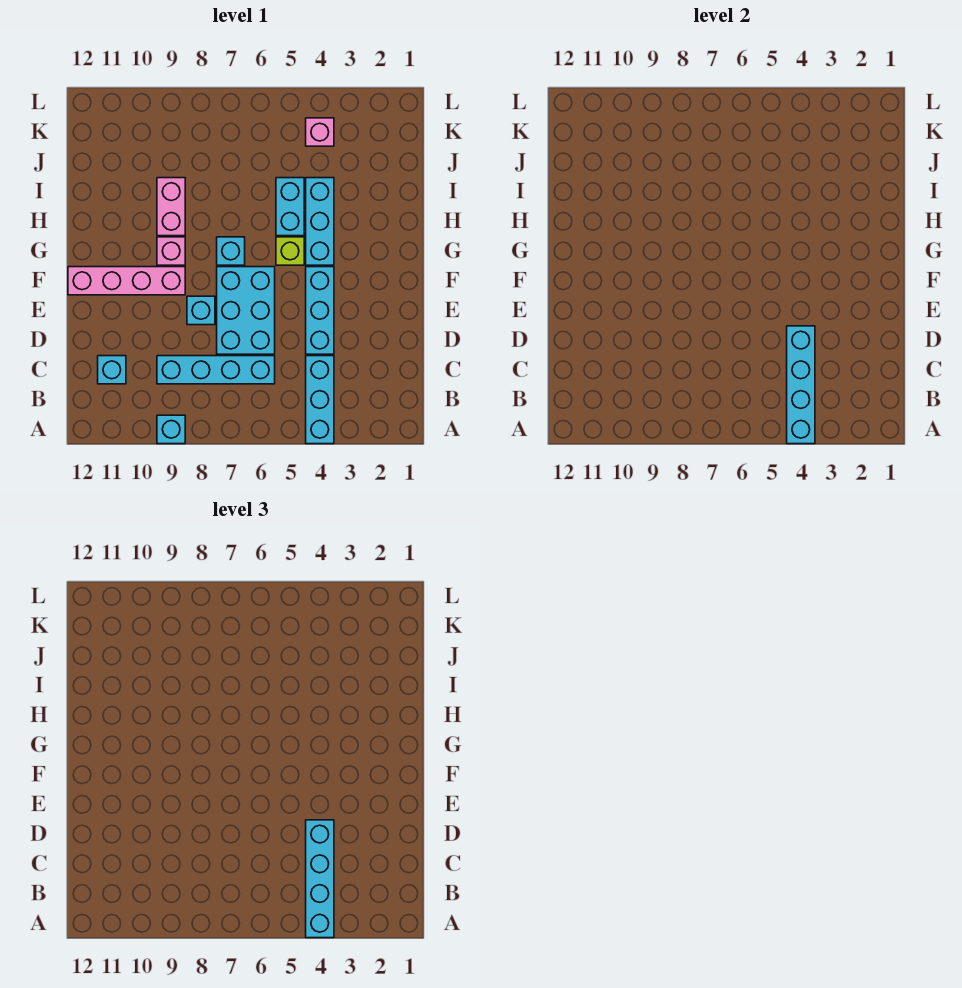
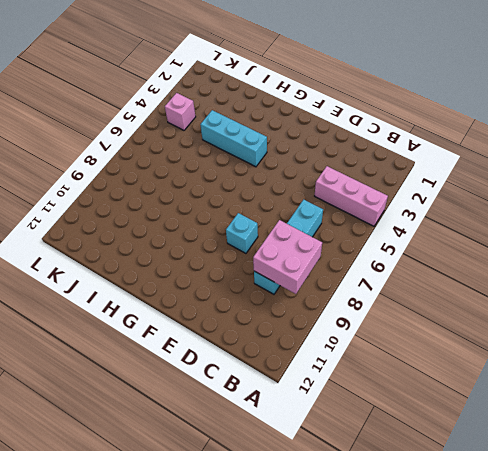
pink brick A4:C4 level 1 -> cyan brick A4:C4 level 1
pink brick B8:C9 level 2 -> none
none -> cyan brick A9 level 1
none -> cyan brick C11 level 1
none -> cyan brick D4:F4 level 1

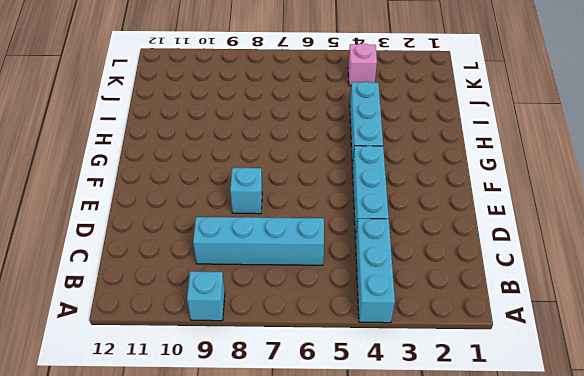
none -> cyan brick C11 level 1
none -> cyan brick D6:F7 level 1
none -> pink brick F9:F12 level 1

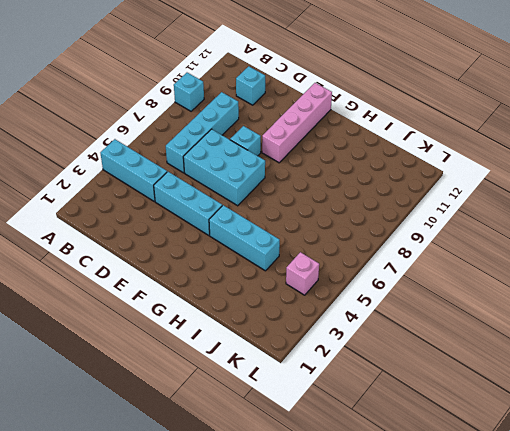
none -> lime brick G5 level 1
none -> cyan brick G7 level 1
none -> pink brick G9 level 1

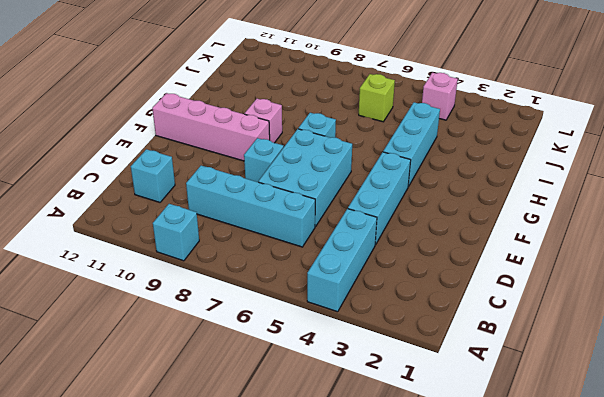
lime brick J6 level 1 -> lime brick G5 level 1
none -> cyan brick H5:I5 level 1
none -> pink brick H9:I9 level 1
none -> cyan brick A4:D4 level 2

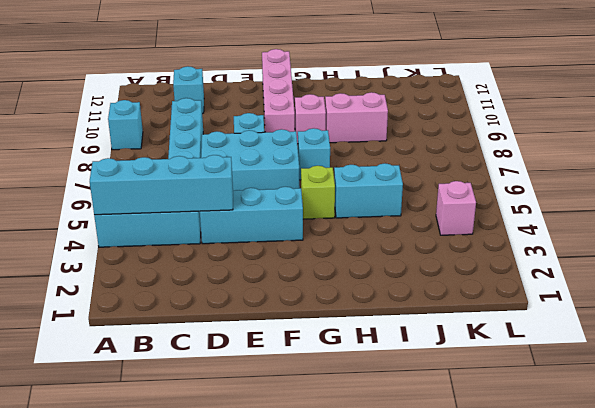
none -> cyan brick G4:I4 level 1
none -> cyan brick A4:D4 level 3

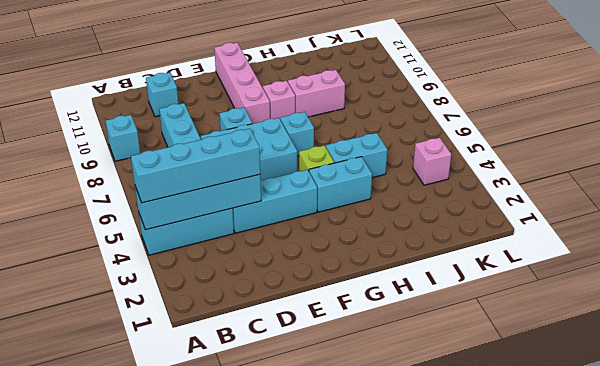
cyan brick G4:H4 level 1 -> cyan brick G4:I4 level 1

